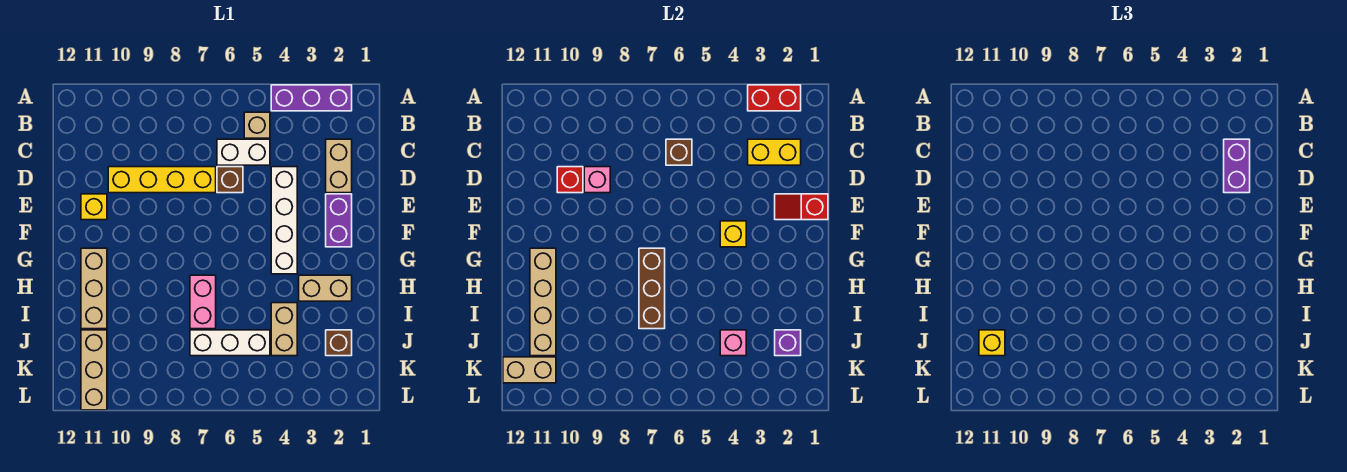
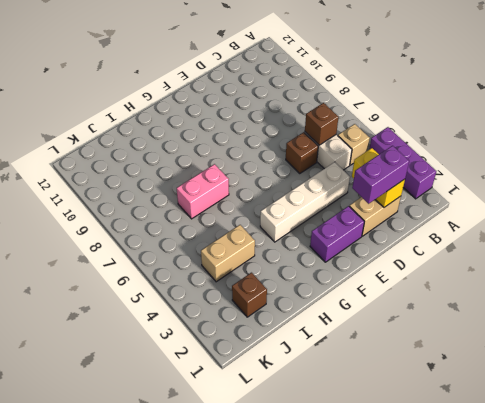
none -> yellow brick D7:D10 level 1
none -> yellow brick E11 level 1
none -> tan brick G11:I11 level 1
none -> tan brick H2:H3 level 1

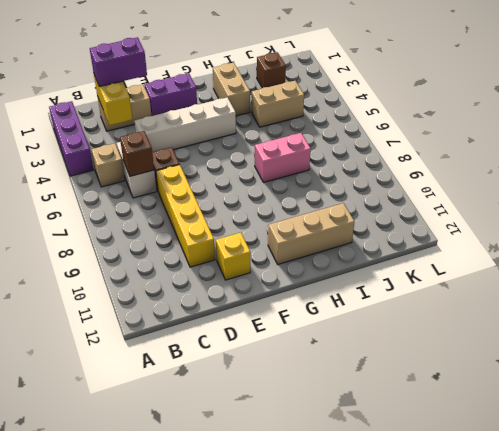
none -> white brick J5:J7 level 1
none -> tan brick J11:L11 level 1
none -> red brick A2:A3 level 2
none -> pink brick D9 level 2

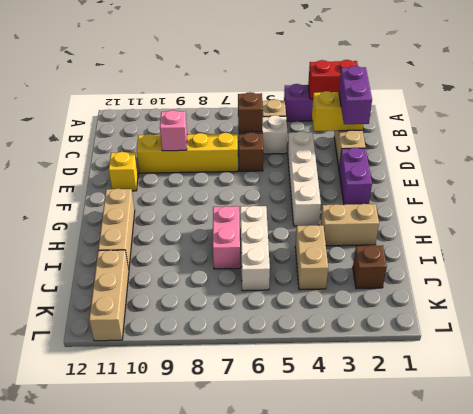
white brick H6:J6 level 1 -> white brick J5:J7 level 1
none -> red brick D10 level 2
none -> red slope E1:E2 level 2 top 1
none -> yellow brick F4 level 2
none -> brown brick G7:I7 level 2

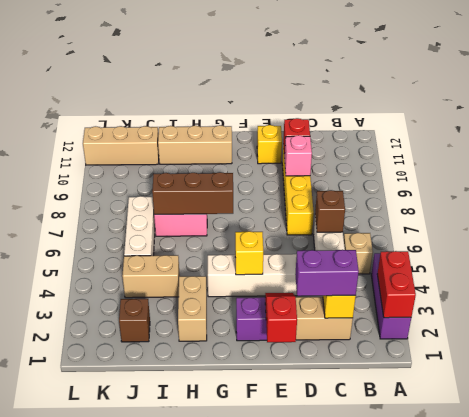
none -> brown brick D6 level 1
none -> tan brick G11:J11 level 2
none -> purple brick J2 level 2
none -> pink brick J4 level 2

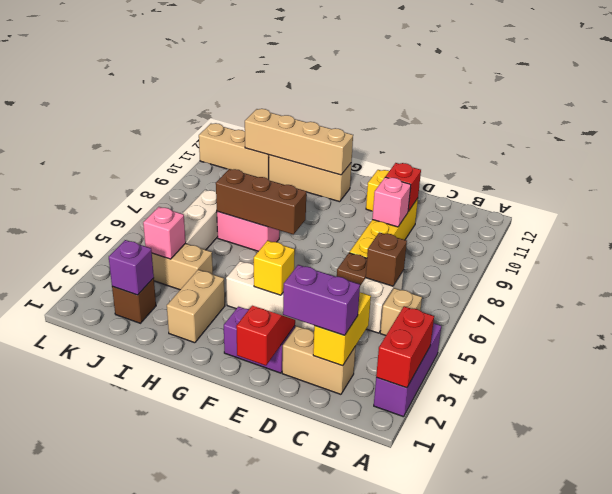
none -> tan brick K11:K12 level 2
none -> yellow brick J11 level 3

